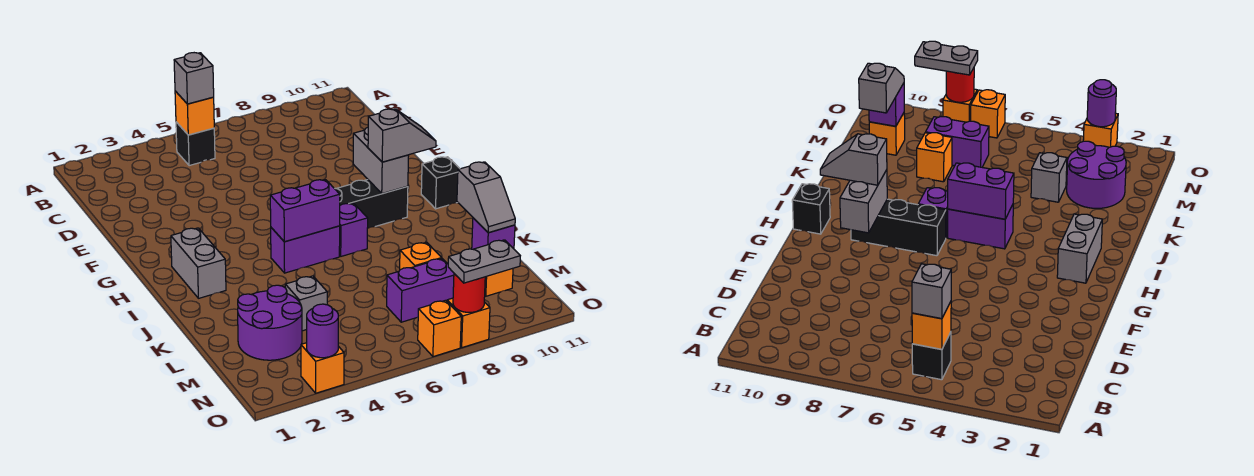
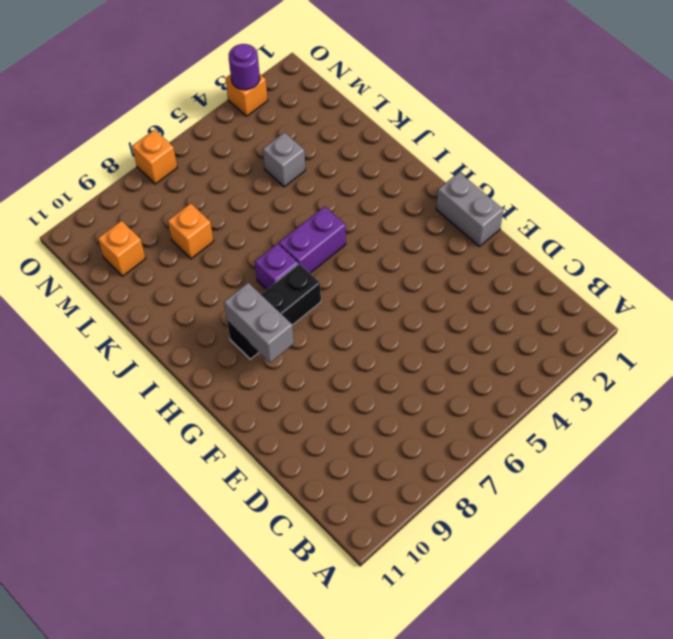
grey brick F1:G1 level 1 -> grey brick H2:I2 level 1
none -> black brick B5 level 1
none -> black brick H11 level 1
none -> purple round brick L2:M3 level 1

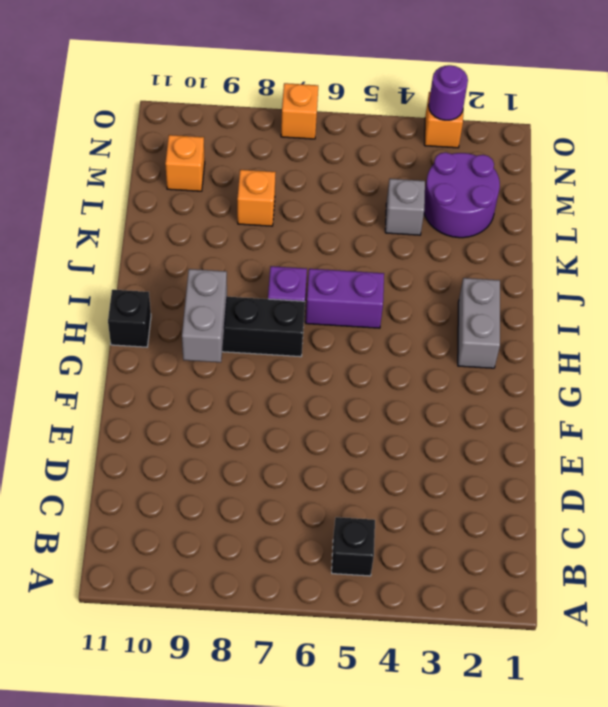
none -> purple brick M7:M8 level 1
none -> orange brick O8 level 1
none -> orange brick B5 level 2

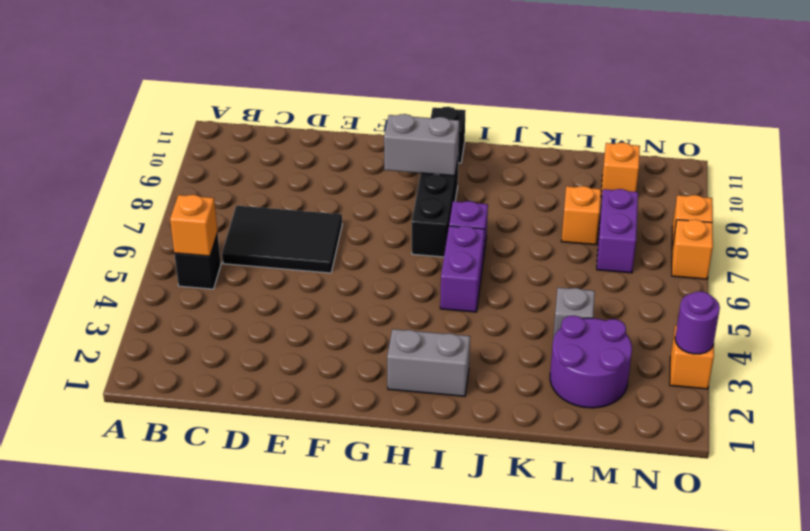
black tile C6:E7 level 1 -> none
none -> purple brick I5:I6 level 2
none -> purple brick M10 level 2
none -> red round brick O8 level 2

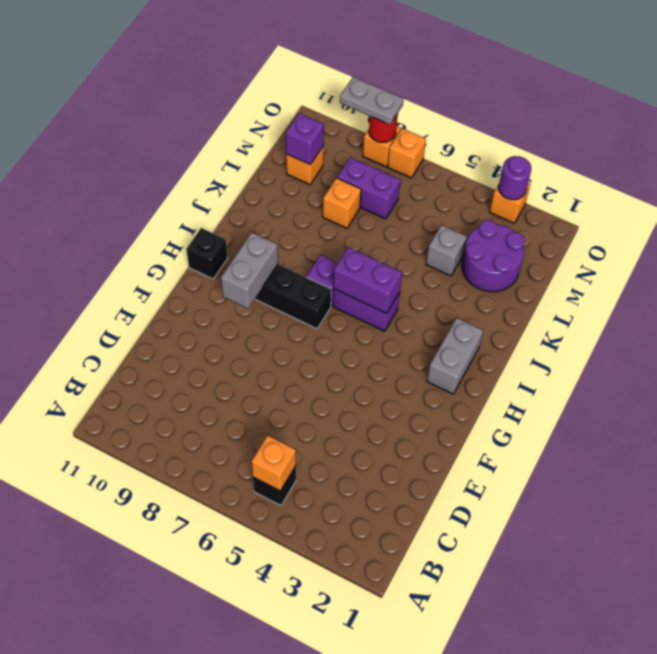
none -> grey brick B5 level 3
none -> grey slope H9:H10 level 3 top 9
none -> grey slope L10:M10 level 3 top L

